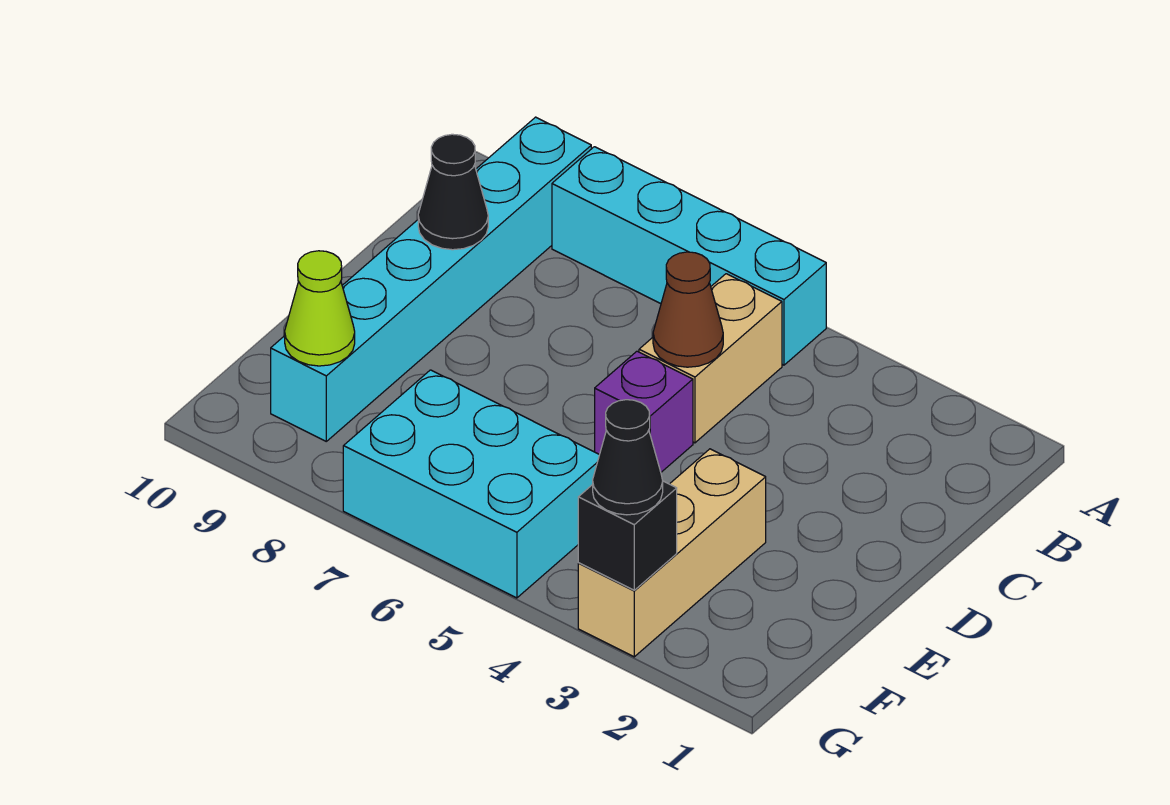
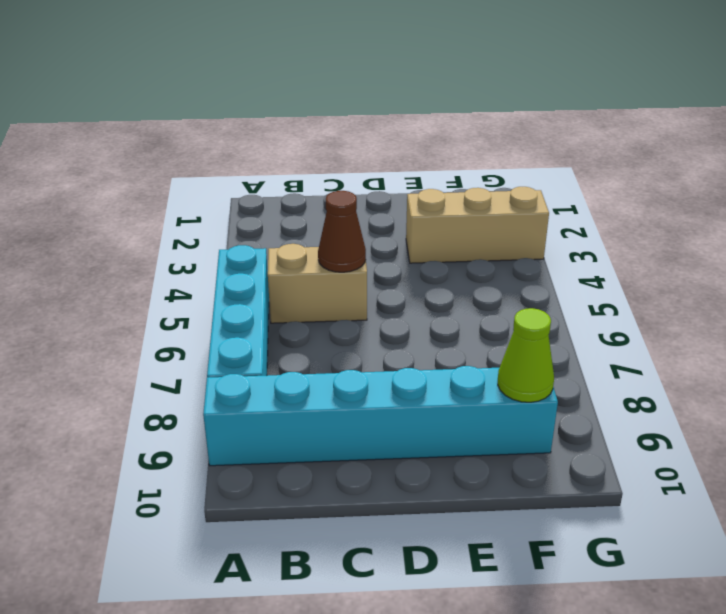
none -> purple brick D5 level 1
none -> cyan brick F5:G7 level 1

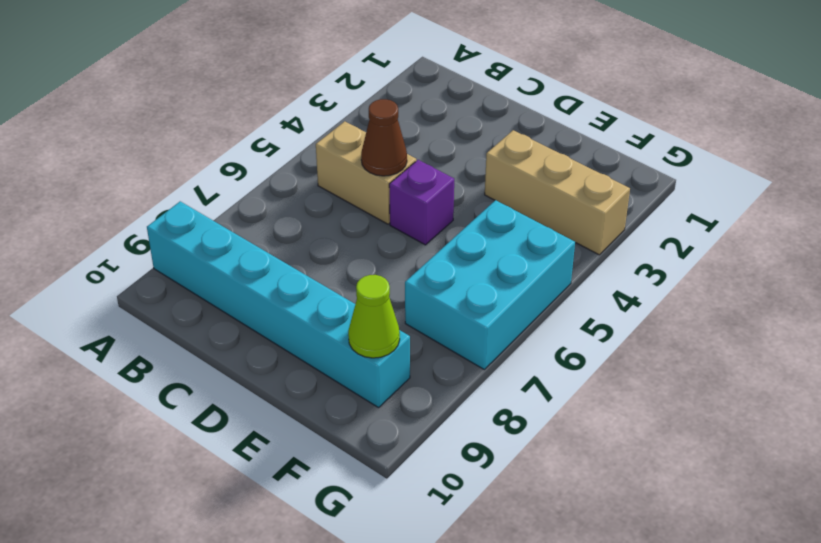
none -> cyan brick A5:A8 level 1
none -> black cone C9 level 2

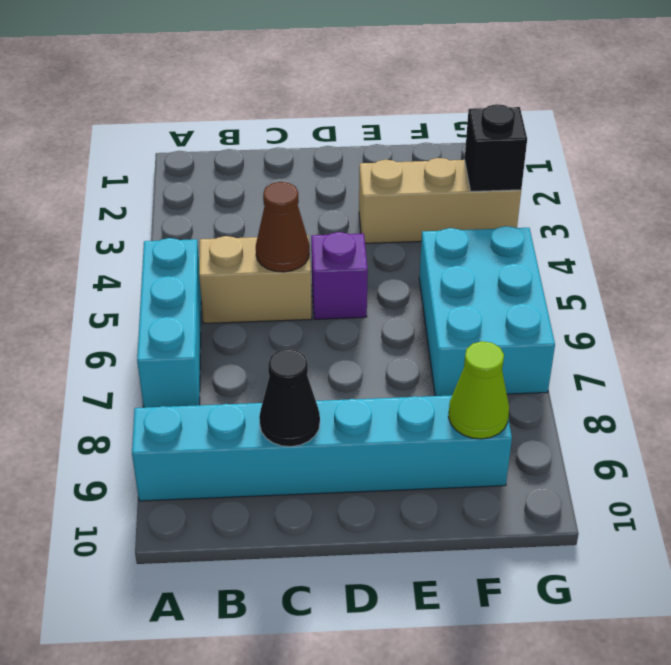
cyan brick A5:A7 level 1 -> cyan brick A5:A8 level 1
none -> black cone G3 level 3

